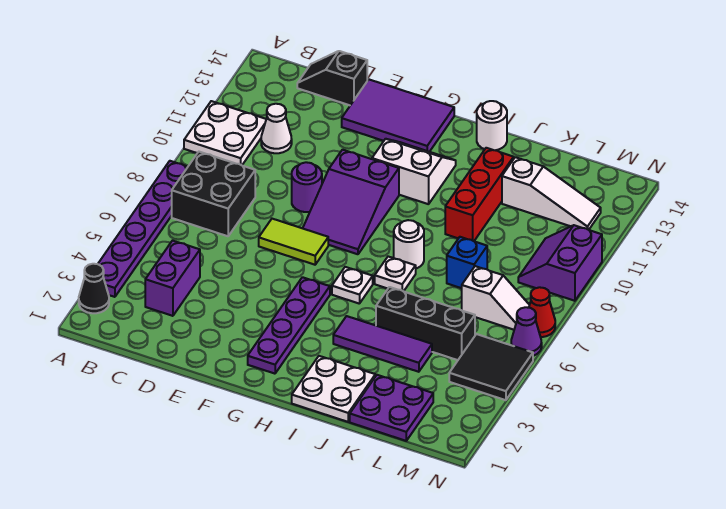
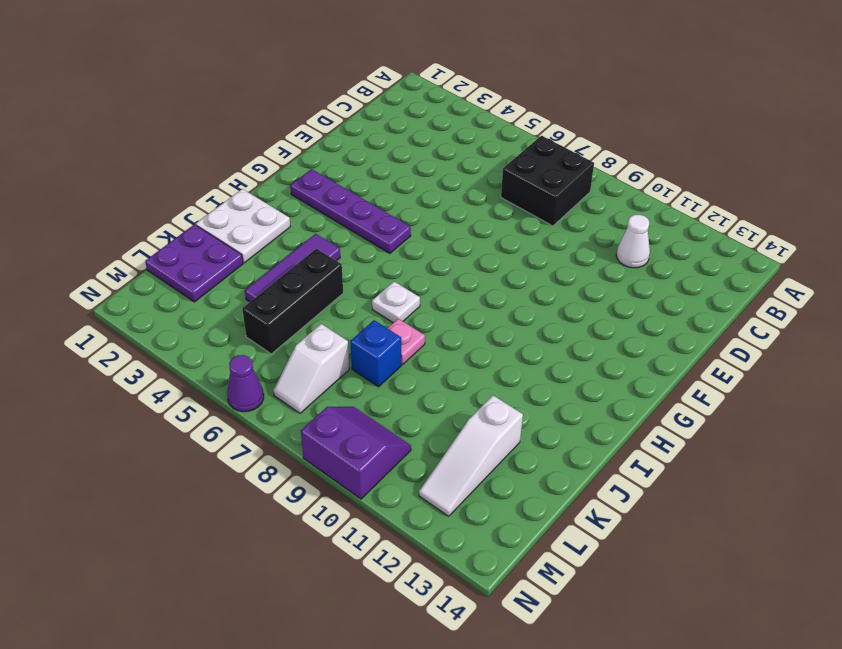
pink plate J8 level 1 -> none
none -> black cone A2 level 1
none -> purple plate A3:A8 level 1
none -> white plate A10:B11 level 1

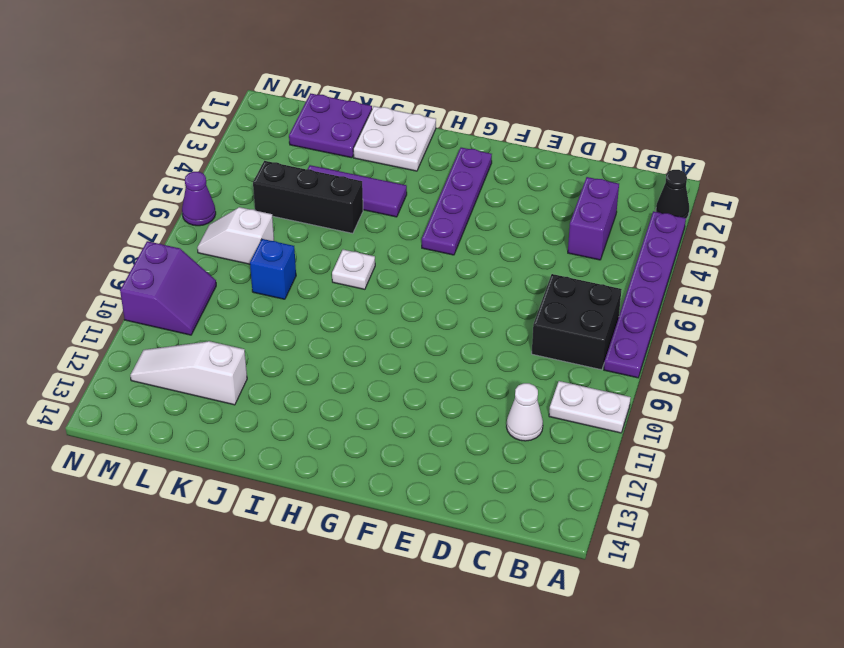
white plate A10:B10 level 1 -> white plate A10:B11 level 1
none -> black slope C14:D14 level 1 top D
none -> lime tile E7:F7 level 1
none -> purple round brick E9 level 1

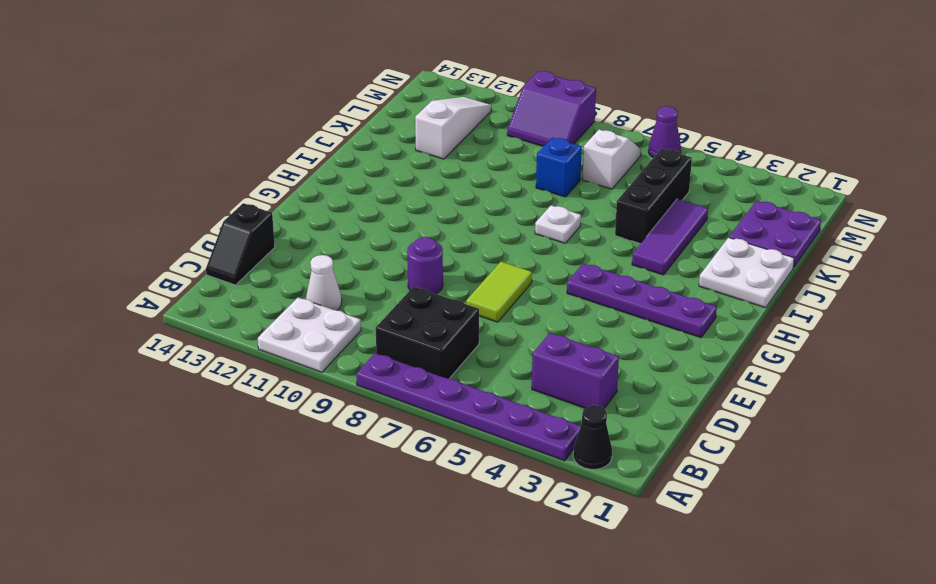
none -> purple tile E13:G14 level 1
none -> purple slope F8:G10 level 1 top 10
none -> white slope G11:H12 level 1 top 11

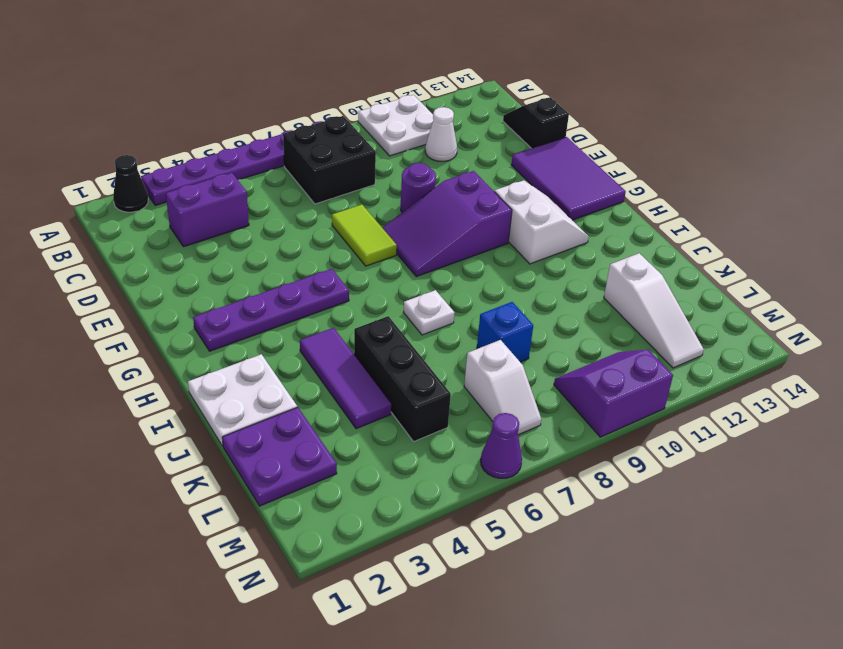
none -> white plate H6 level 1
none -> white round brick I8 level 1
none -> white round brick I14 level 1

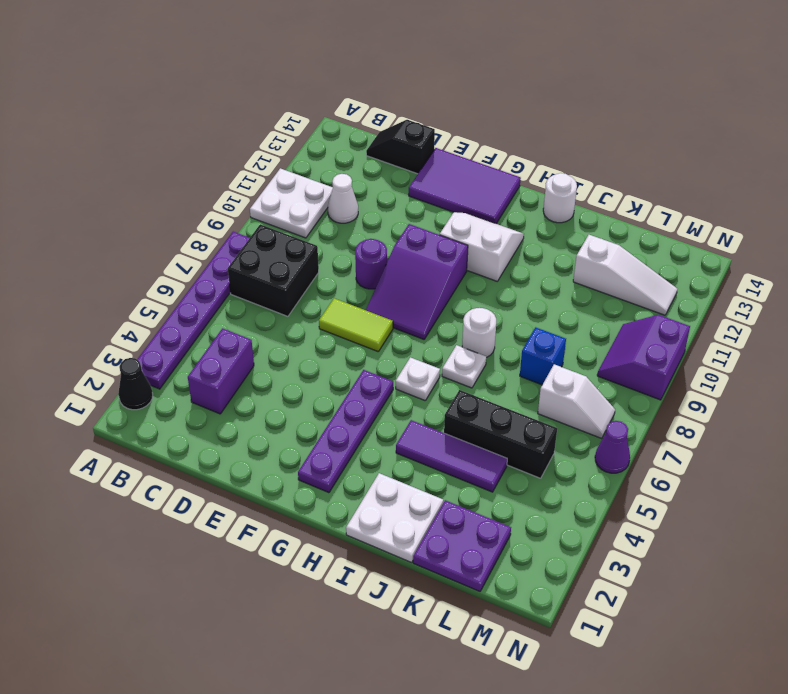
none -> red brick J10:J12 level 1
none -> black tile M4:N5 level 1
none -> red cone N7 level 1

